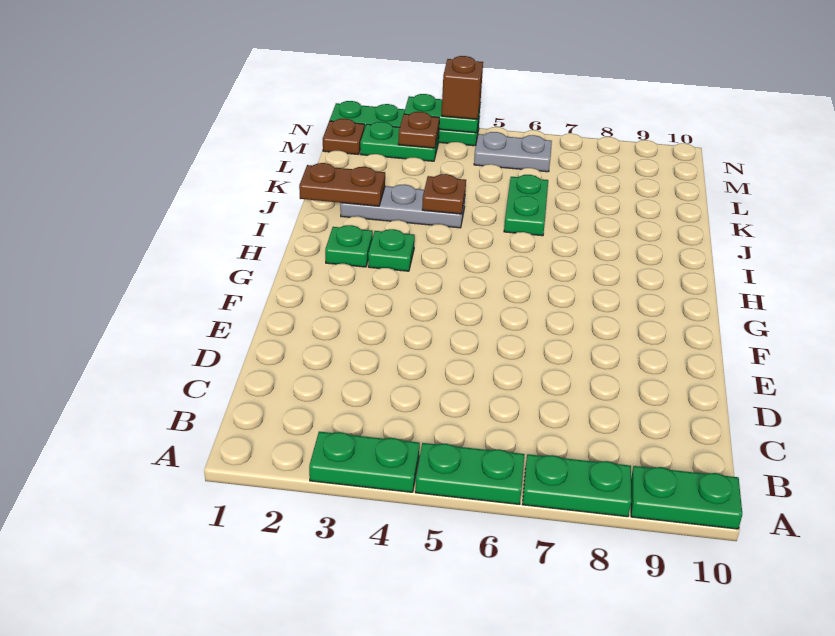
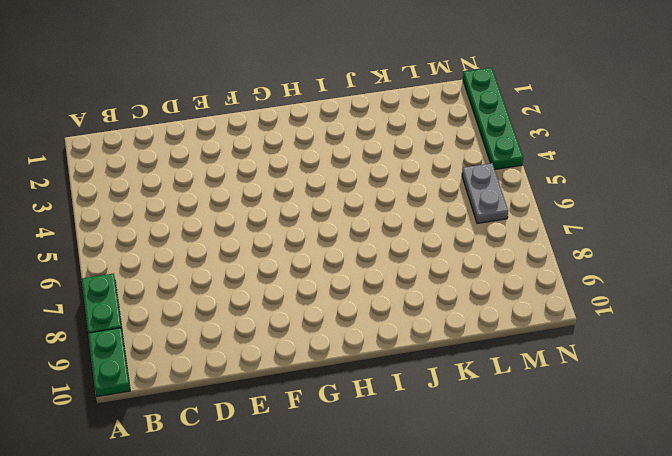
none -> green plate A3:A4 level 1
none -> green plate A5:A6 level 1
none -> green plate H2 level 1

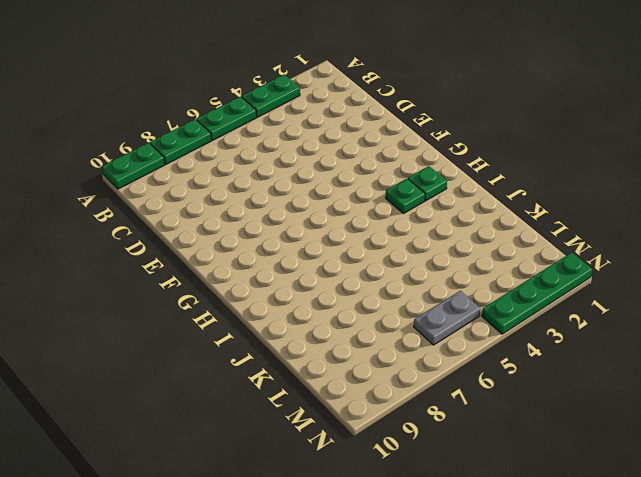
none -> grey plate J2:J4 level 1
none -> green plate J6:K6 level 1
none -> brown plate M1 level 1

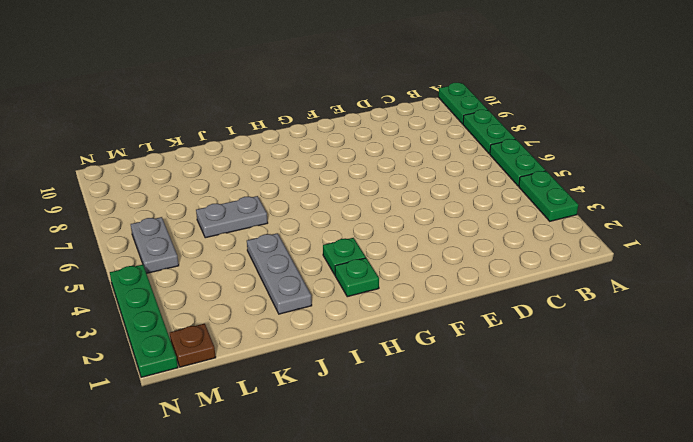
grey plate J6:K6 level 1 -> green plate J6:K6 level 1
none -> green plate M2:M3 level 1
none -> brown plate J1:J2 level 2
none -> brown plate J4 level 2

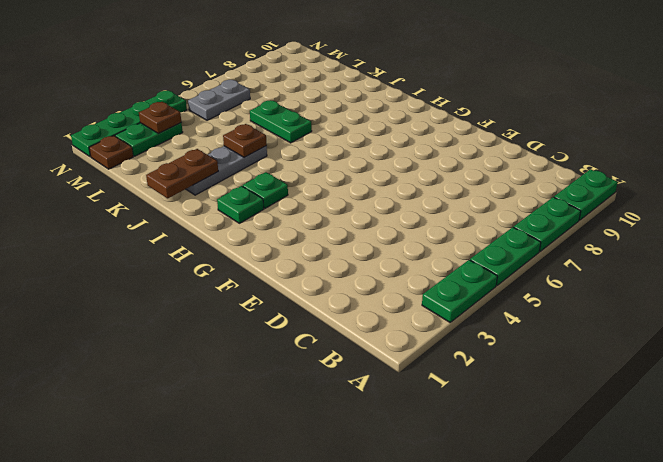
none -> green plate N3:N4 level 2
none -> brown brick N4 level 3

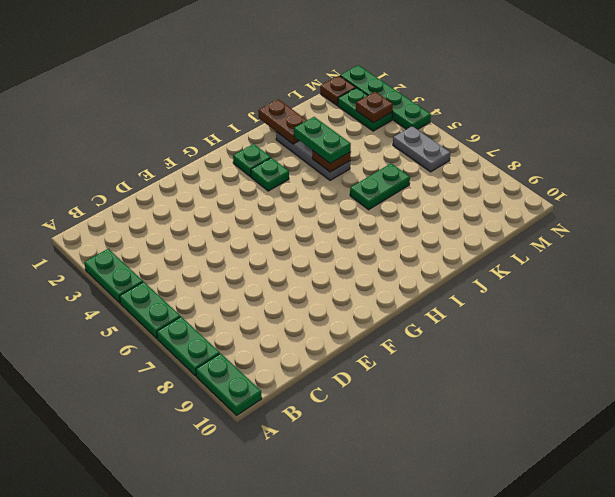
green plate J3:J4 level 3 -> green plate N3:N4 level 2
none -> brown brick N4 level 3

